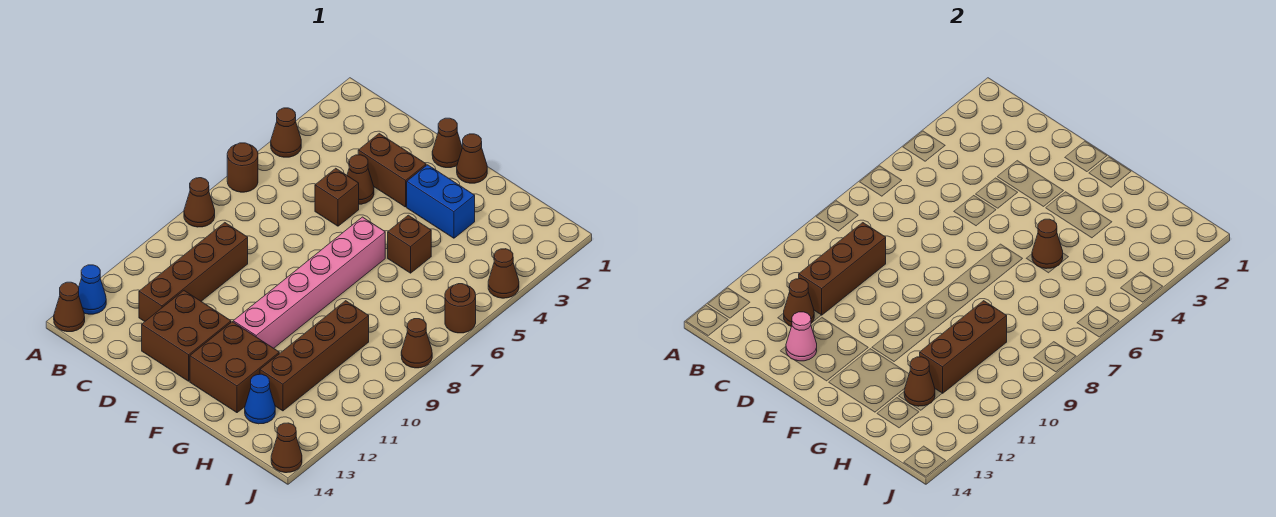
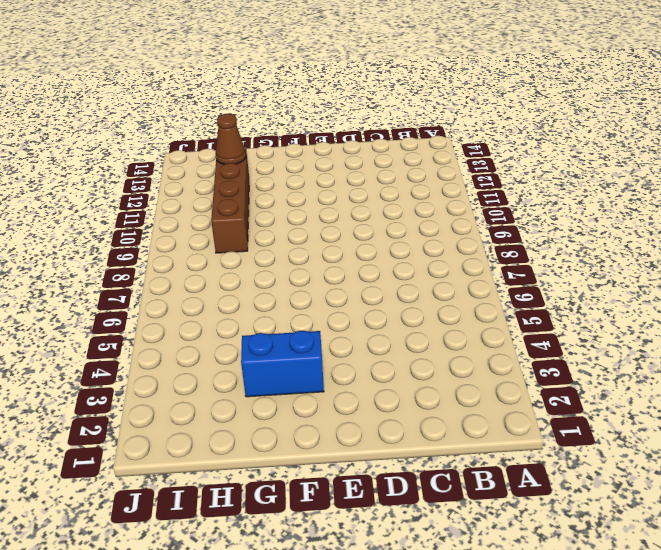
none -> brown cone A4 level 1
none -> brown round brick A6 level 1
none -> brown cone A8 level 1

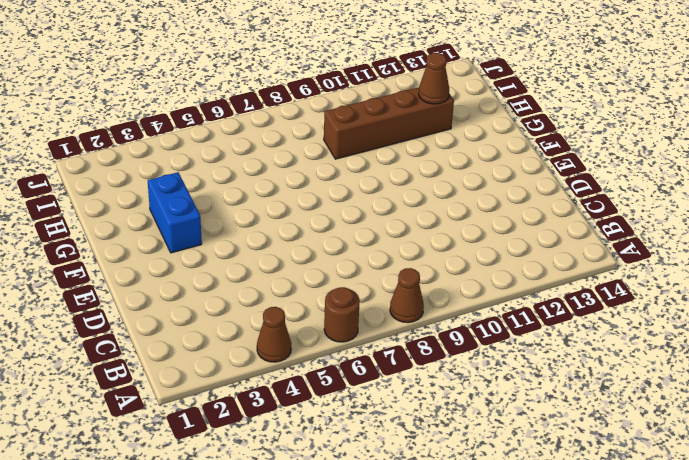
none -> blue cone A13 level 1
none -> brown cone A14 level 1
none -> brown brick C9:C12 level 1

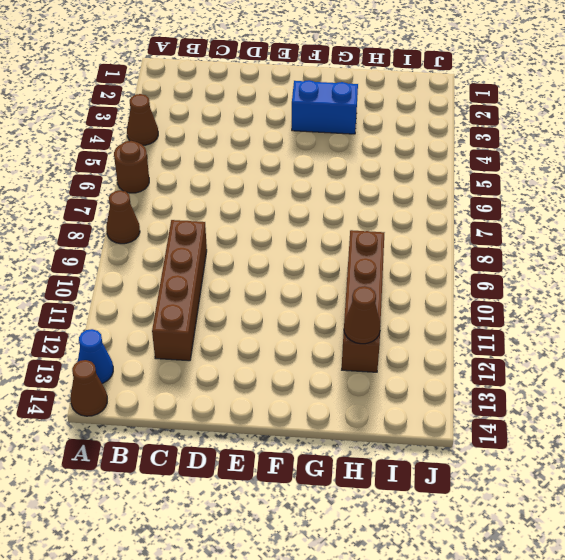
none -> brown brick D3:E3 level 1
none -> brown cone D4 level 1
none -> brown brick D5 level 1

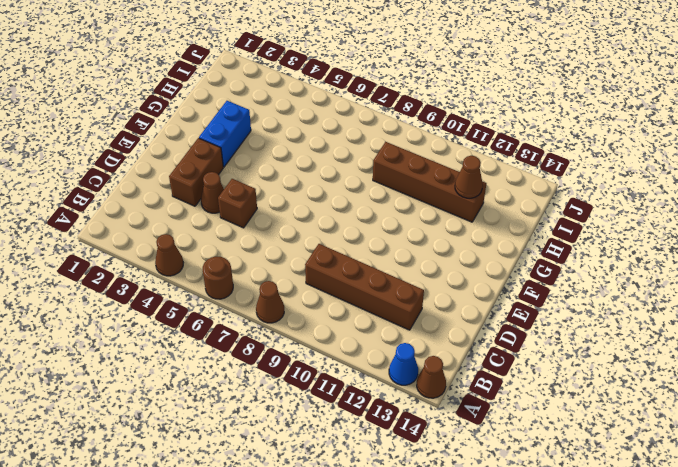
none -> brown brick D12:E13 level 1
none -> brown cone E1 level 1
none -> brown cone F1 level 1

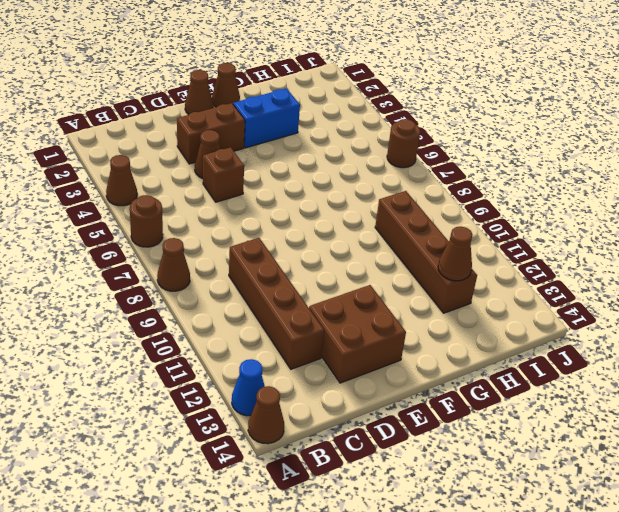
none -> pink brick F6:F11 level 1
none -> brown brick F12:G13 level 1
none -> brown brick G5 level 1

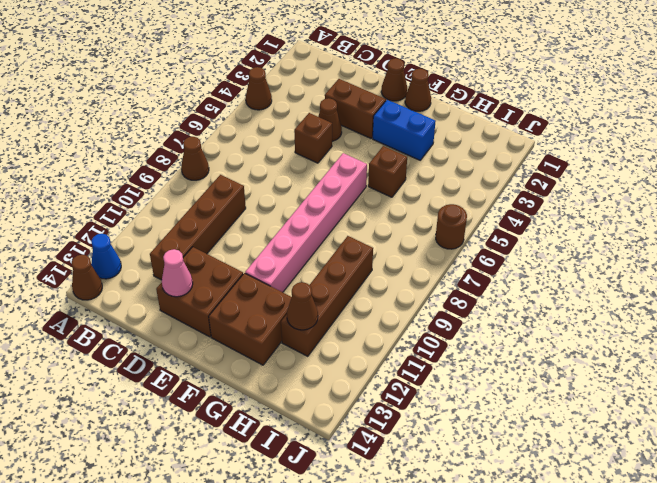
none -> brown round brick A6 level 1
none -> blue cone H13 level 1
none -> brown cone J4 level 1

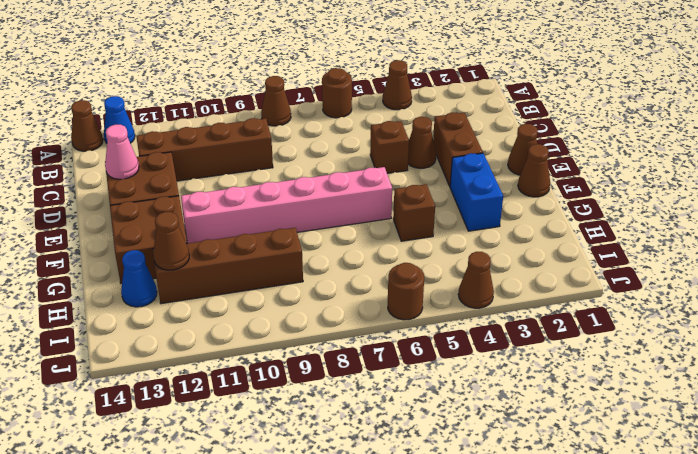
none -> brown cone J8 level 1
none -> brown cone J14 level 1
none -> brown brick C9:C11 level 2

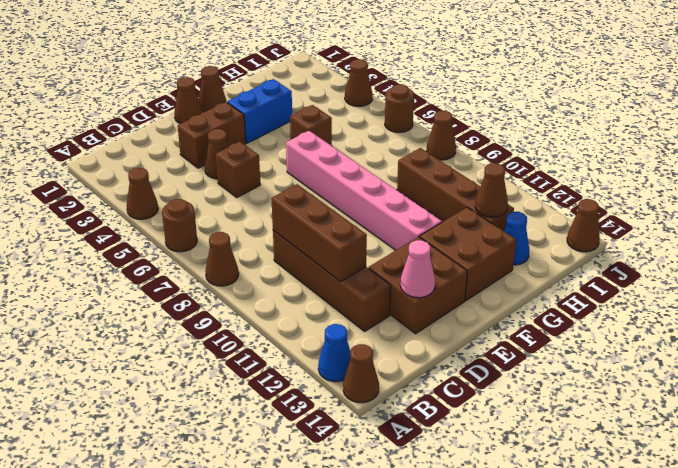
none -> brown cone C12 level 2
none -> brown cone G5 level 2
none -> brown brick H9:H11 level 2

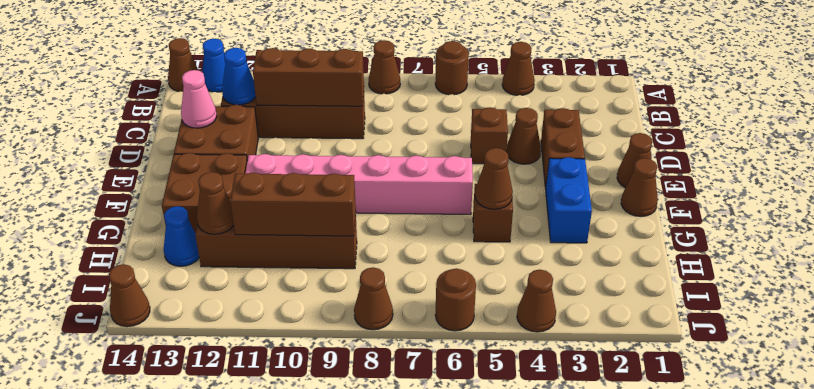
blue cone C12 level 2 -> brown cone C12 level 2

